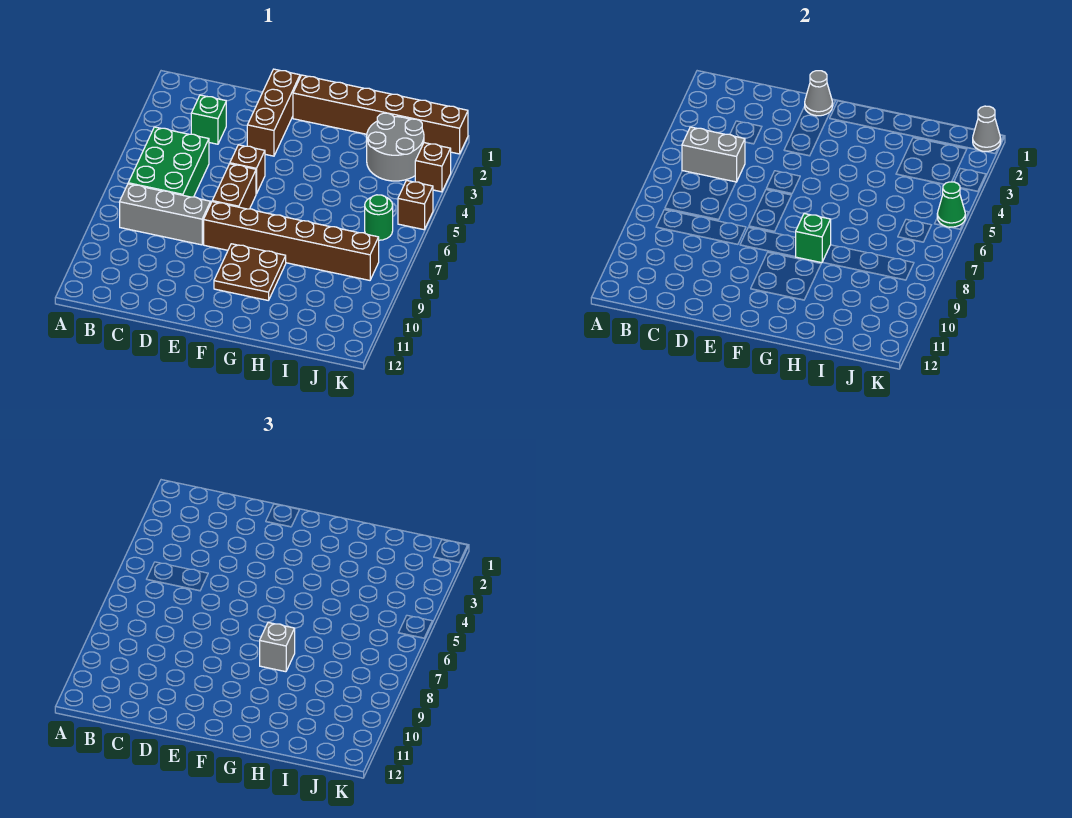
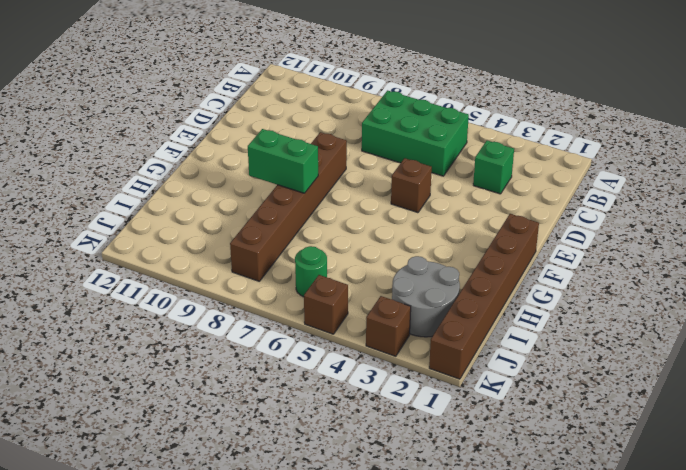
green brick G8:G9 level 2 -> green brick G8 level 2
none -> grey brick B8:D8 level 1
none -> brown brick E1:E3 level 1
none -> brown brick E6:E7 level 1

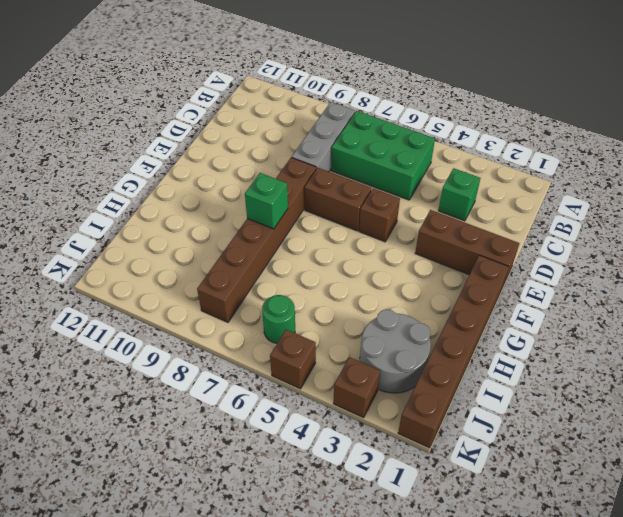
none -> brown plate F9:G10 level 1
none -> grey brick B5:C5 level 2
none -> grey cone E1 level 2

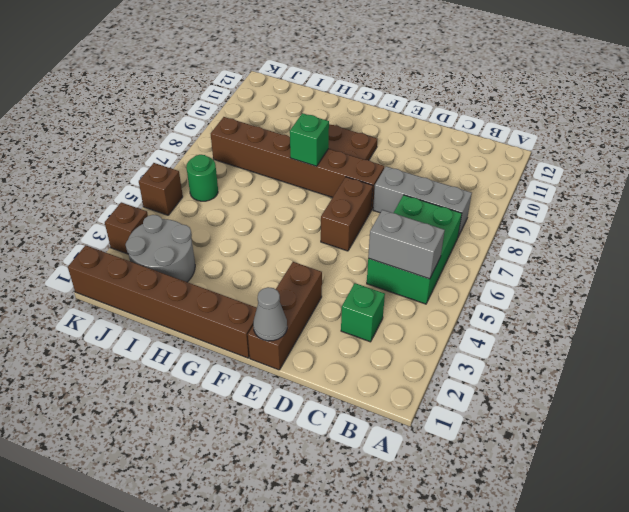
none -> brown brick E5 level 1
none -> grey cone K1 level 2
none -> green cone K5 level 2

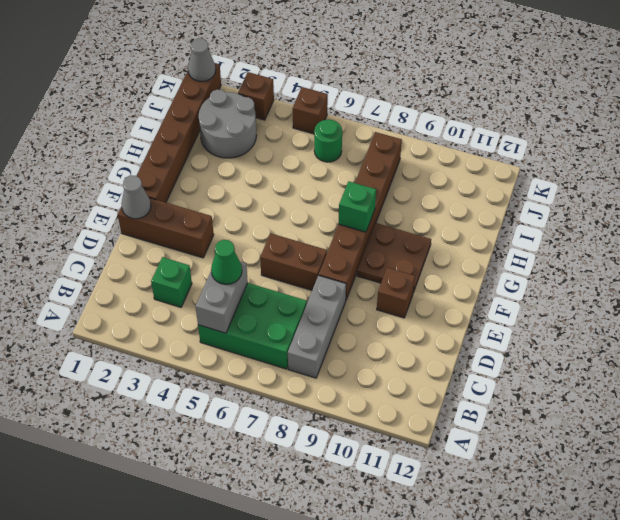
green cone C5 level 3 -> green cone K5 level 2
brown brick E10 level 1 -> brown brick E5 level 1
none -> grey brick G8 level 3

